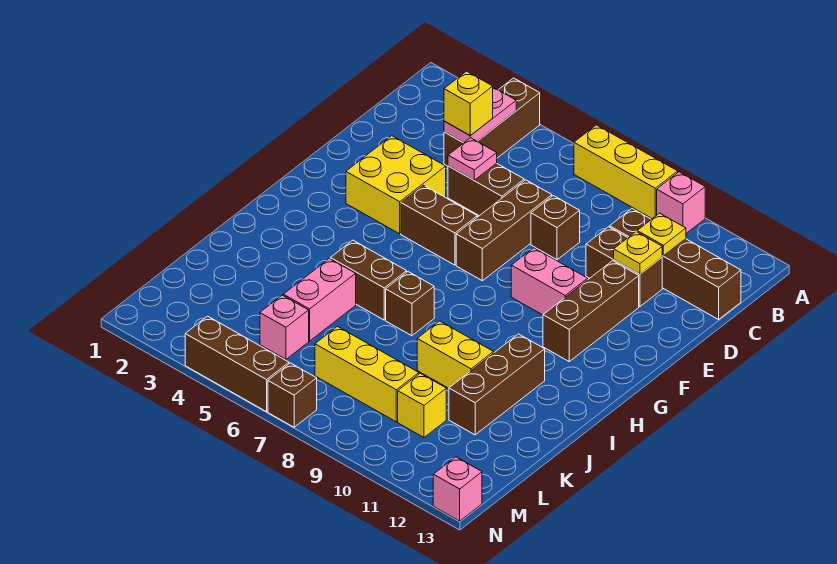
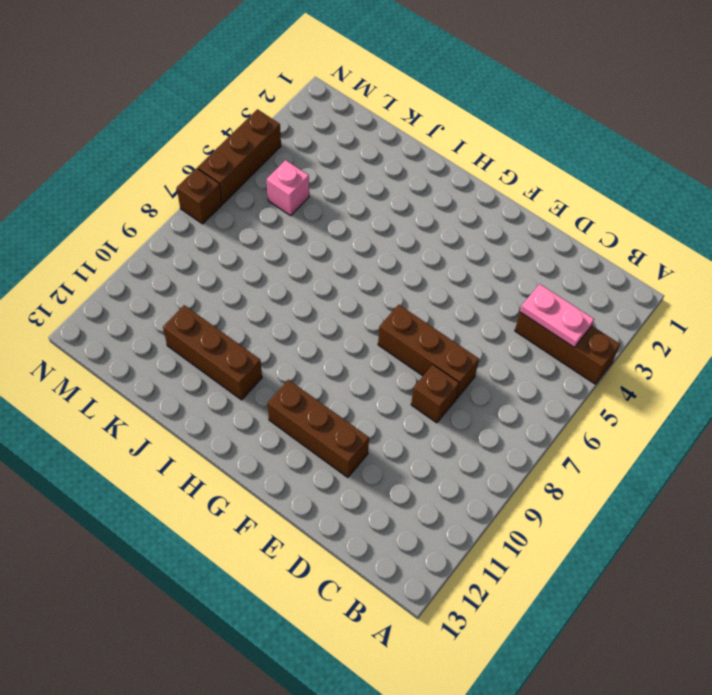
none -> yellow brick A7:A9 level 1
none -> pink brick A10 level 1
none -> brown brick C10:C13 level 1

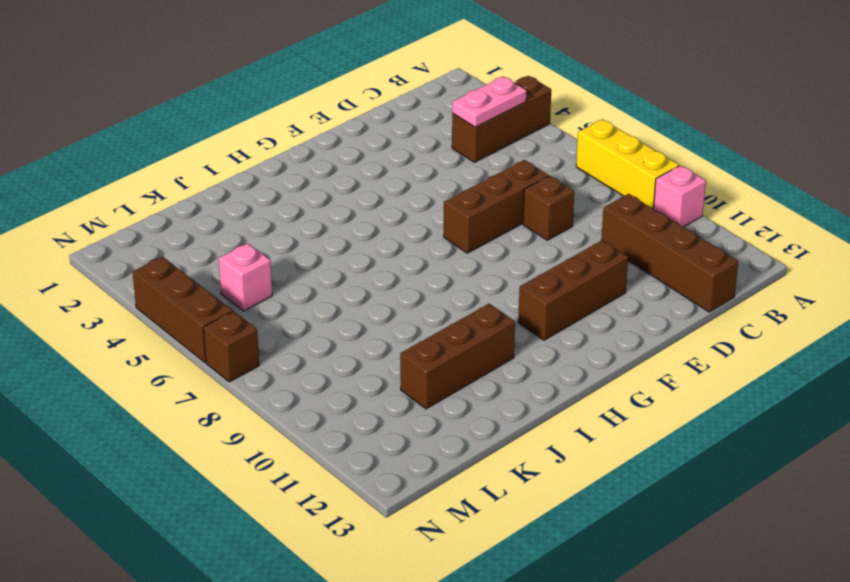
none -> brown brick D5:D6 level 1
none -> brown brick D10:D11 level 1
none -> yellow brick E3:F4 level 1

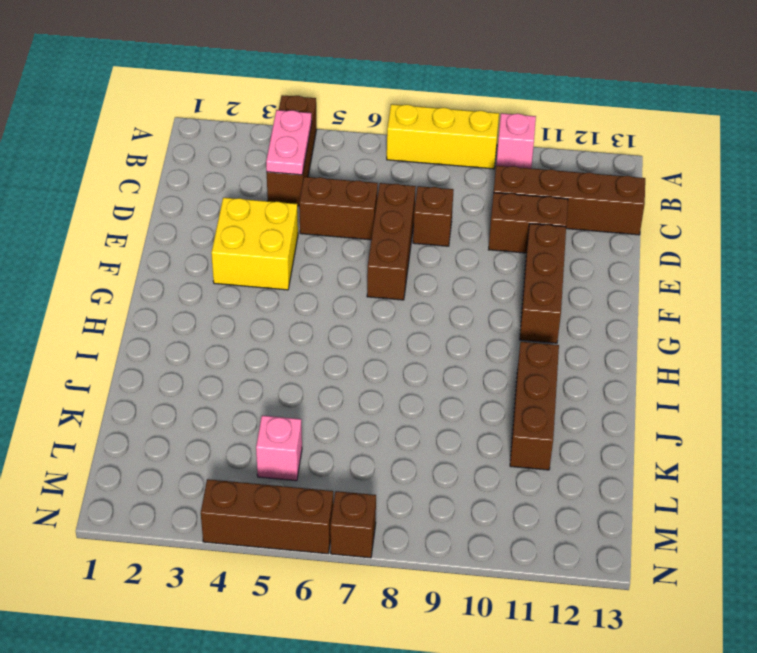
none -> brown brick F5:F6 level 1
none -> pink brick F9:F10 level 1
none -> brown brick I5:I6 level 1

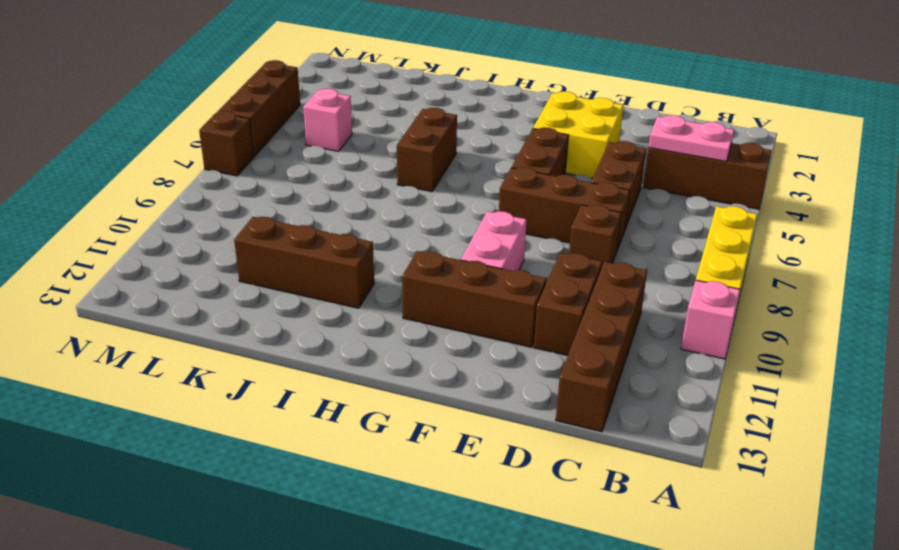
none -> brown brick I7 level 1
none -> pink brick J5:K5 level 1
none -> yellow brick J9:J10 level 1

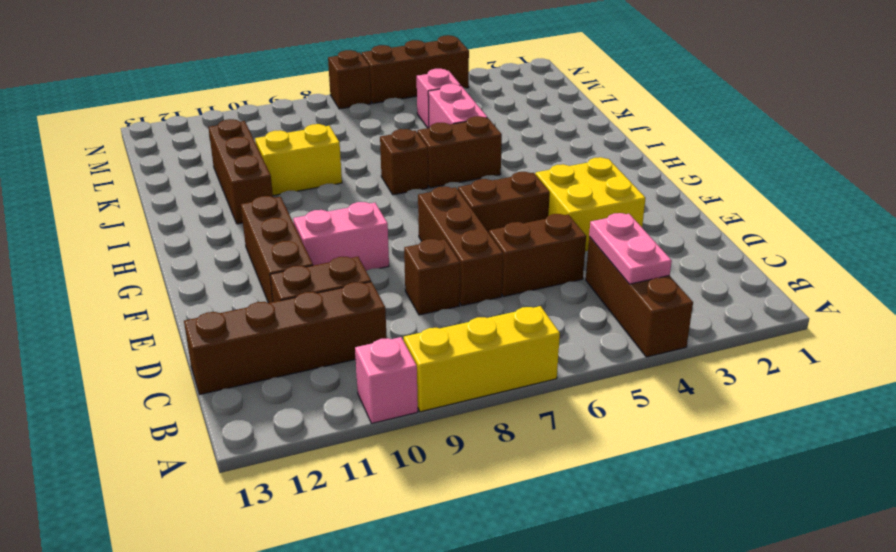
none -> yellow brick L7:L9 level 1
none -> yellow brick L10 level 1
none -> pink brick N13 level 1

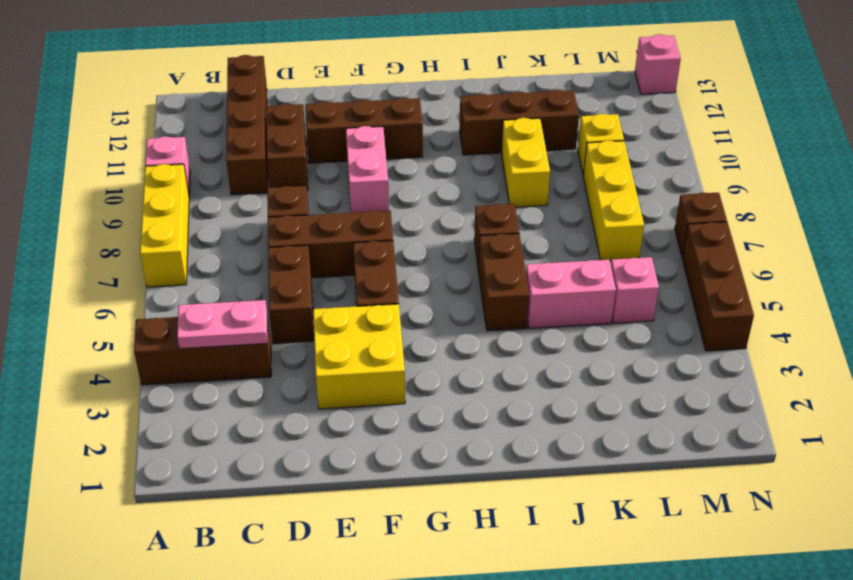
none -> yellow plate C11 level 2
none -> pink plate D5 level 2
none -> yellow plate D11 level 2

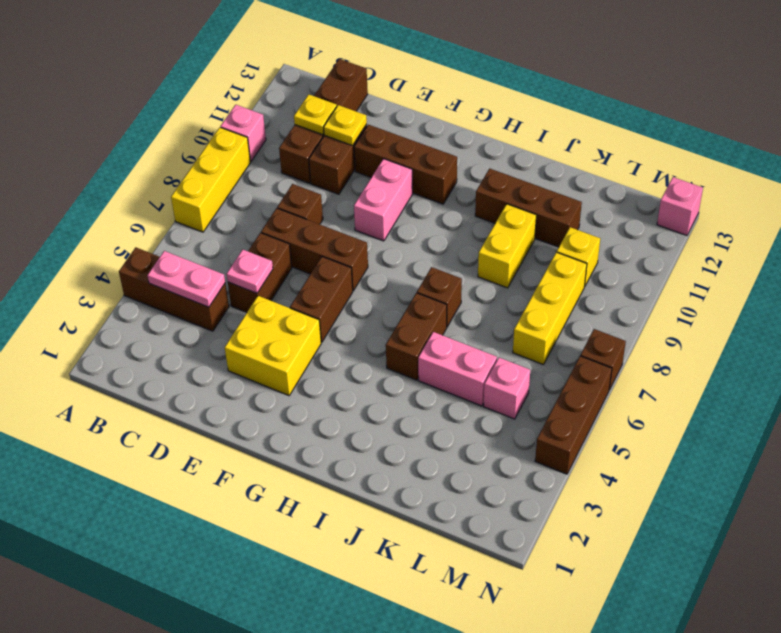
none -> yellow brick C4 level 3

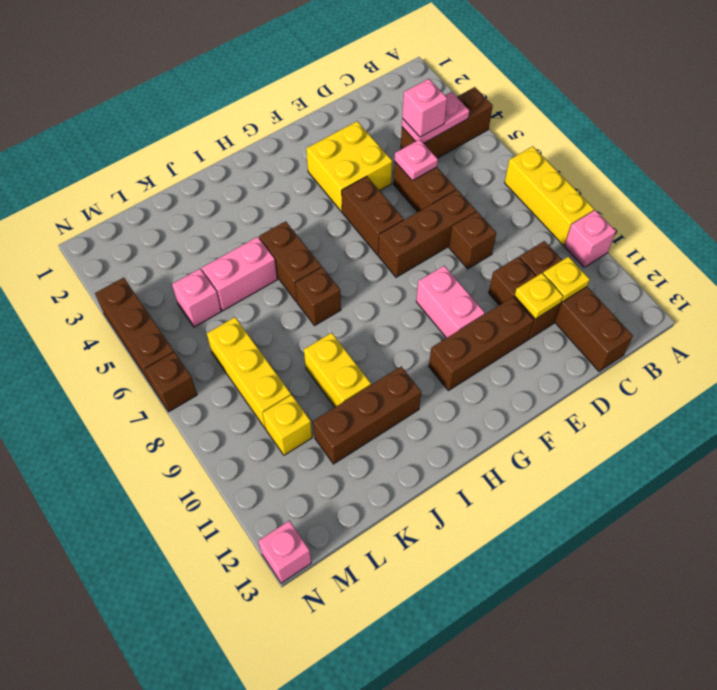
pink brick C4 level 3 -> yellow brick C4 level 3

